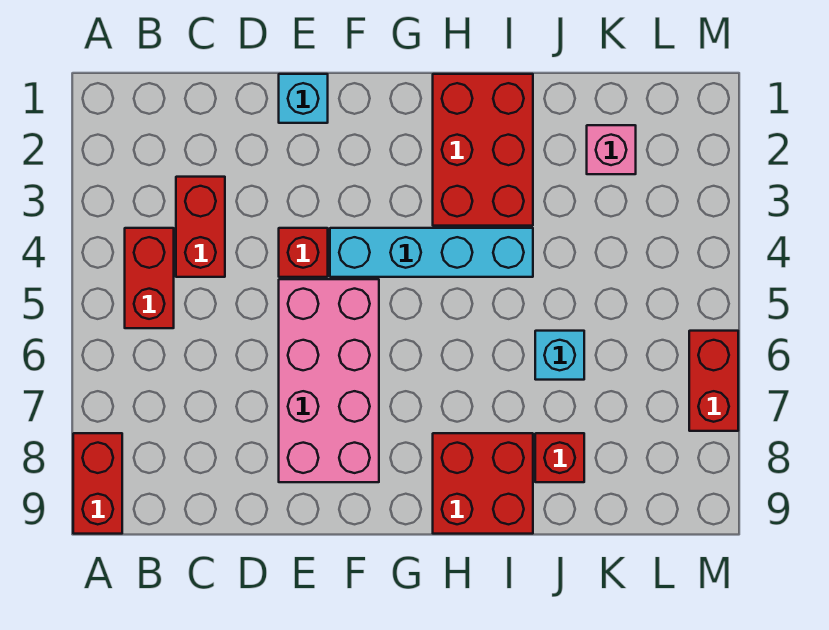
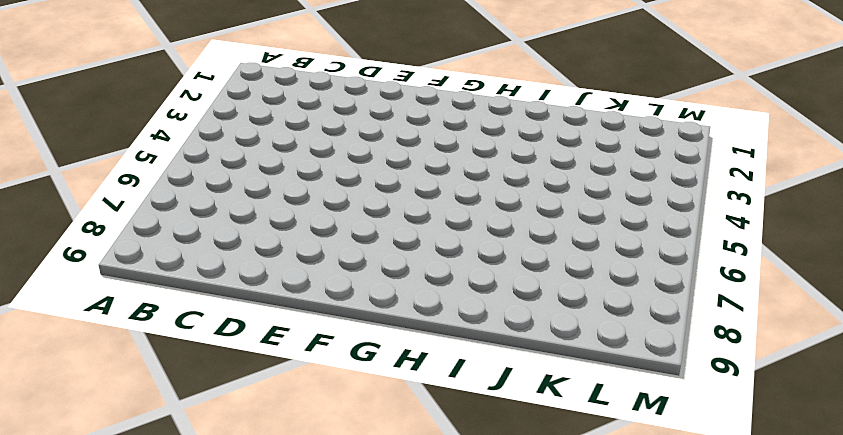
none -> red brick A8:A9 level 1
none -> red brick B4:B5 level 1
none -> red brick C3:C4 level 1

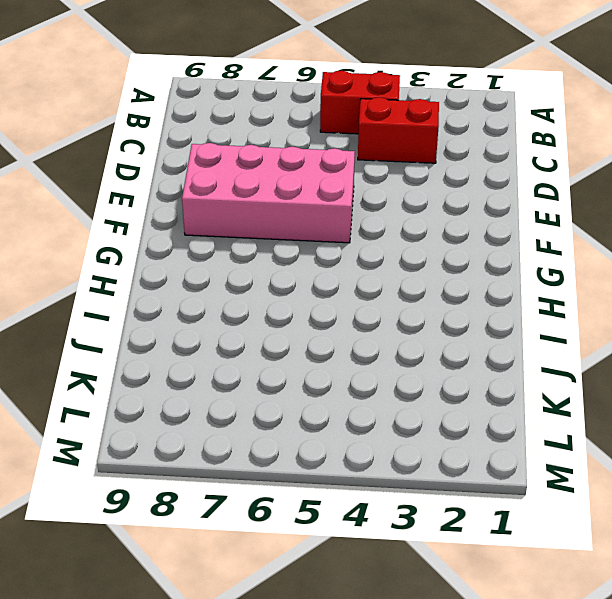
none -> red brick A8:A9 level 1
none -> cyan brick E1 level 1
none -> red brick E4 level 1

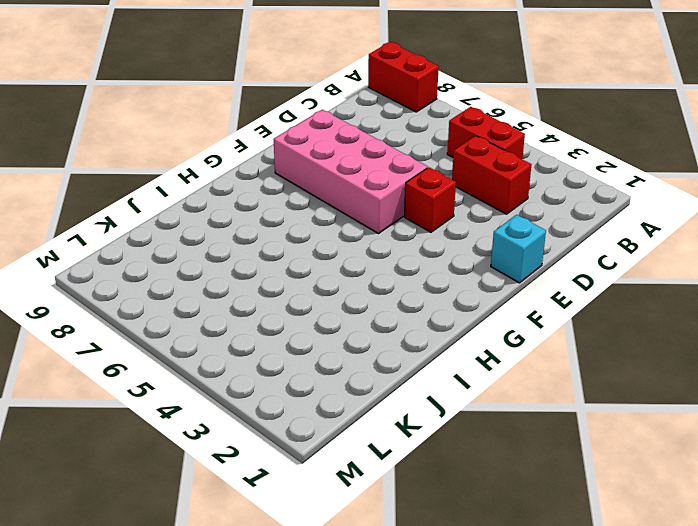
none -> cyan brick F4:I4 level 1
none -> red brick H1:I3 level 1
none -> red brick H8:I9 level 1

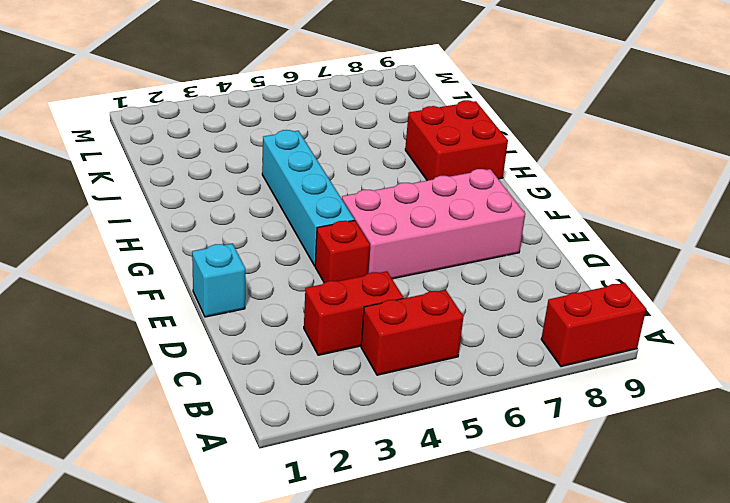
none -> red brick H1:I3 level 1
none -> cyan brick J6 level 1
none -> red brick J8 level 1

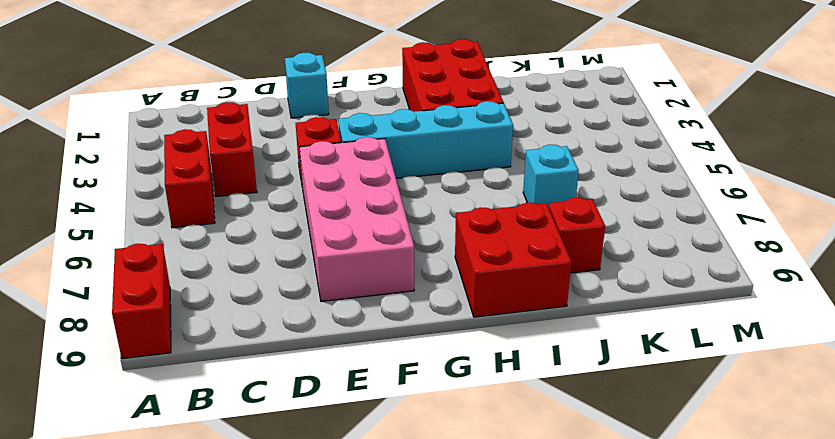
none -> pink brick K2 level 1
none -> red brick M6:M7 level 1

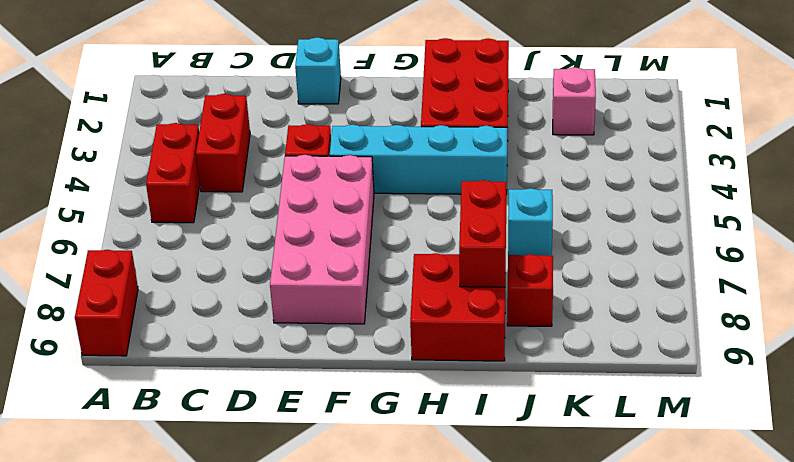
red brick I7:I8 level 2 -> red brick M6:M7 level 1

